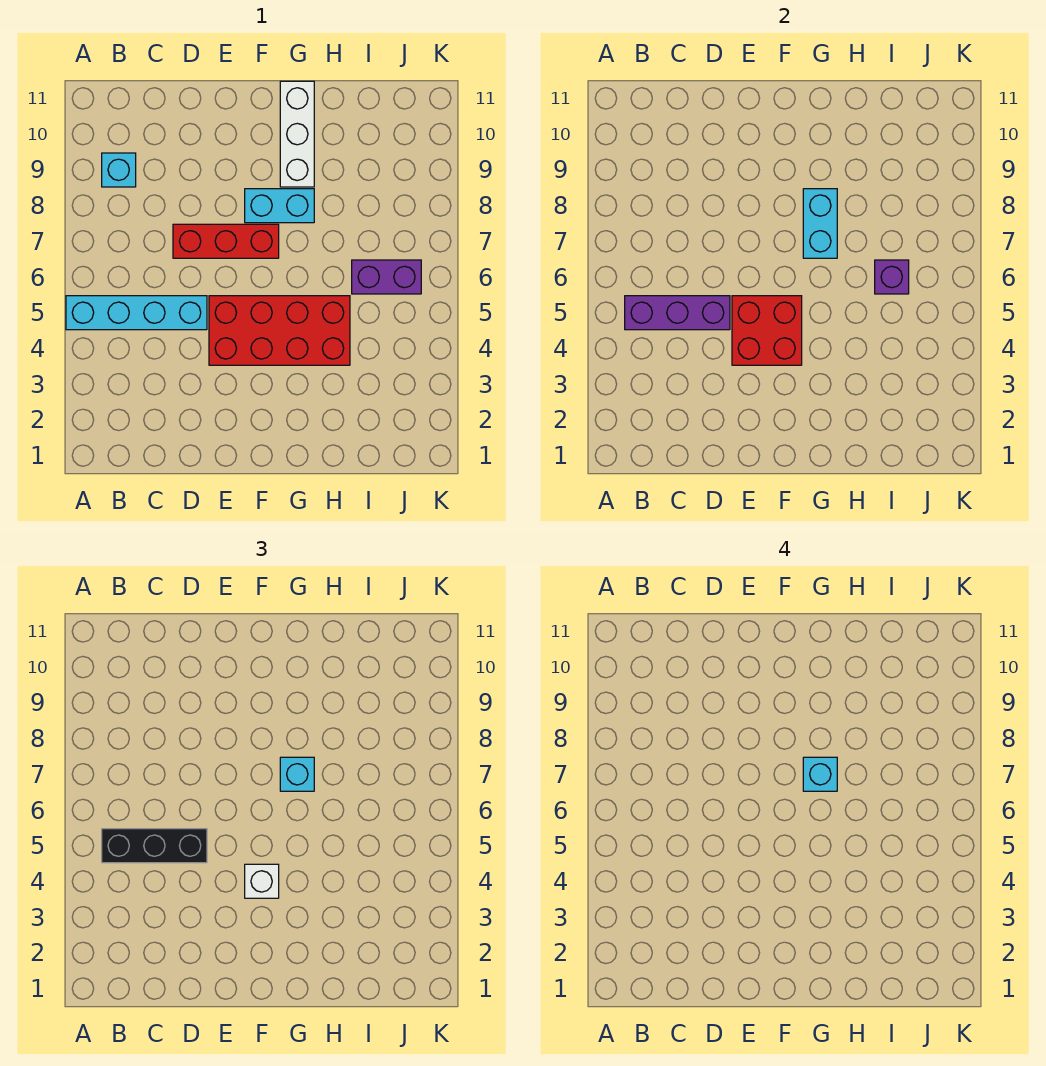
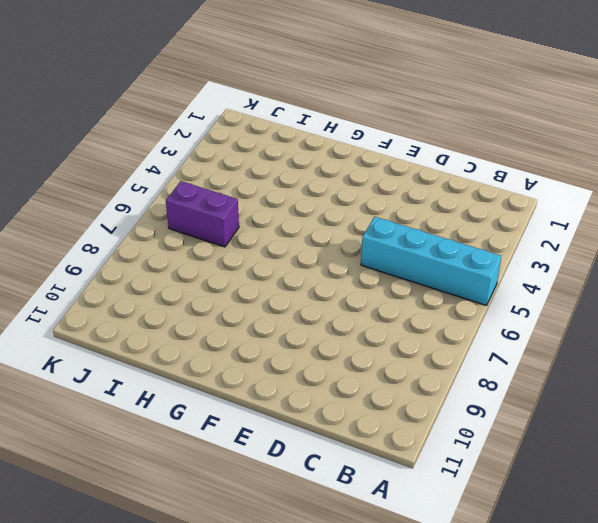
none -> cyan brick B9 level 1
none -> red brick D7:F7 level 1
none -> red brick E4:H5 level 1

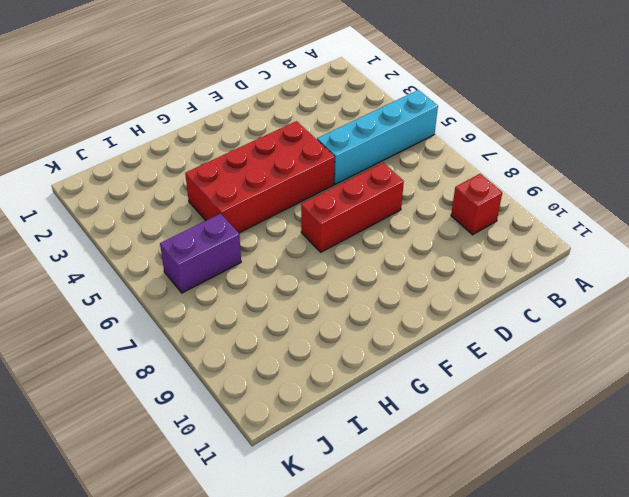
red brick B9 level 1 -> cyan brick B9 level 1
none -> cyan brick F8:G8 level 1
none -> white brick G9:G11 level 1
none -> purple brick B5:D5 level 2

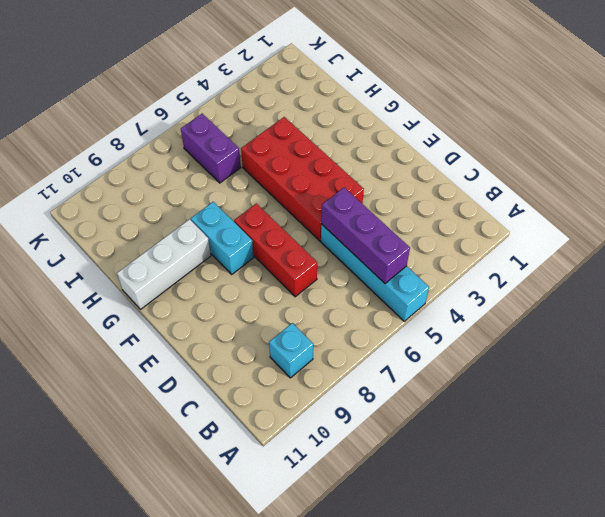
none -> red brick E4:F5 level 2
none -> cyan brick G7:G8 level 2
none -> purple brick I6 level 2

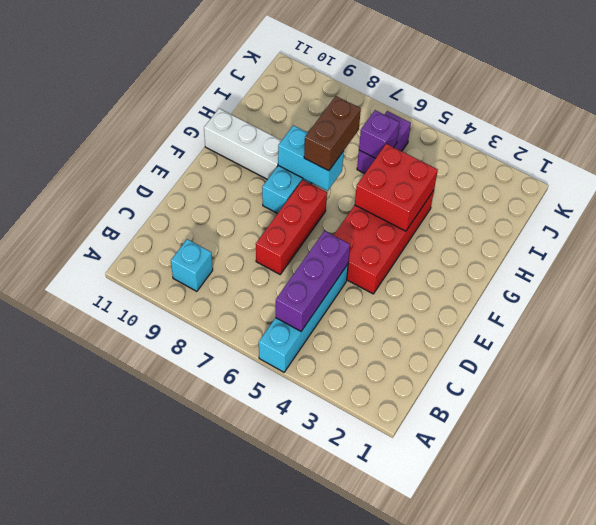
red brick G4:H5 level 2 -> red brick E4:F5 level 2
brown brick G7:H7 level 3 -> cyan brick G7 level 3
none -> black brick B5:D5 level 3
none -> white brick F4 level 3
none -> cyan brick G7 level 4

